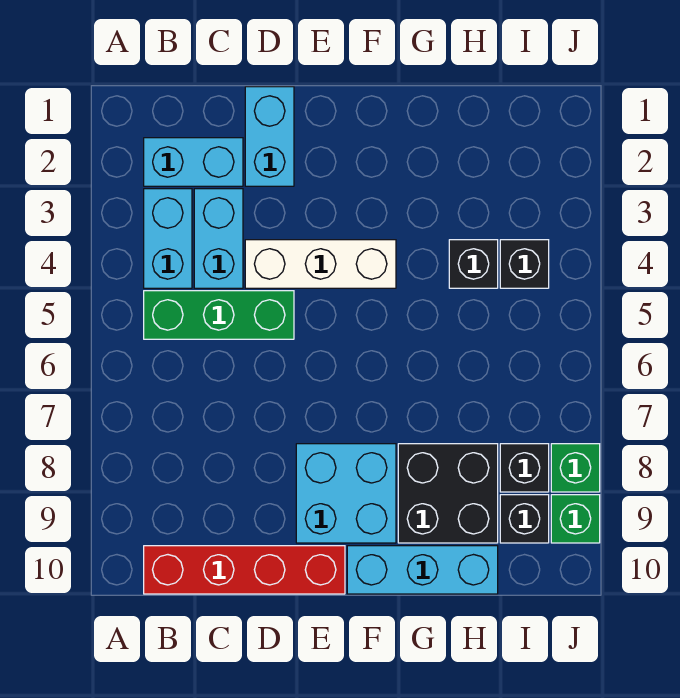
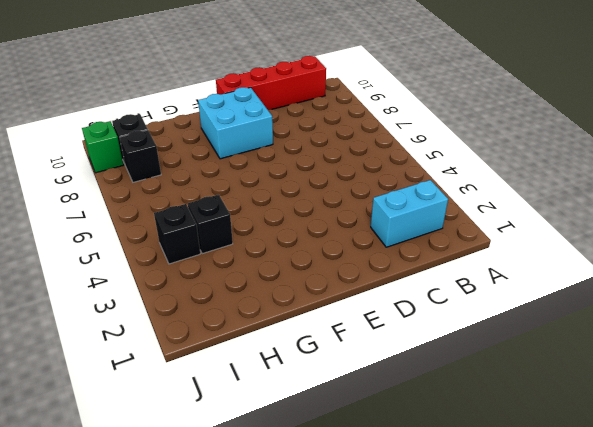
none -> cyan brick B3:B4 level 1
none -> green brick B5:D5 level 1
none -> cyan brick C3:C4 level 1

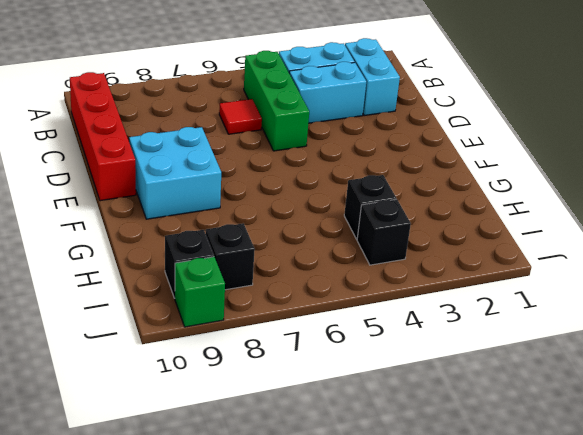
red tile C6 level 1 -> none
none -> cyan brick D1:D2 level 1
none -> white brick D4:F4 level 1
none -> cyan brick F10:H10 level 1

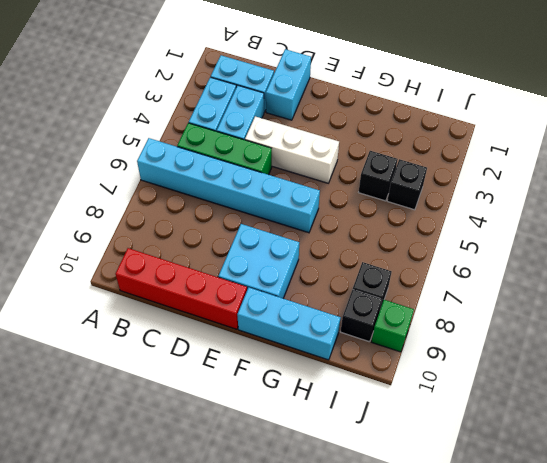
cyan brick A6:F6 level 1 -> none
none -> black brick G8:H9 level 1
none -> green brick J8 level 1

